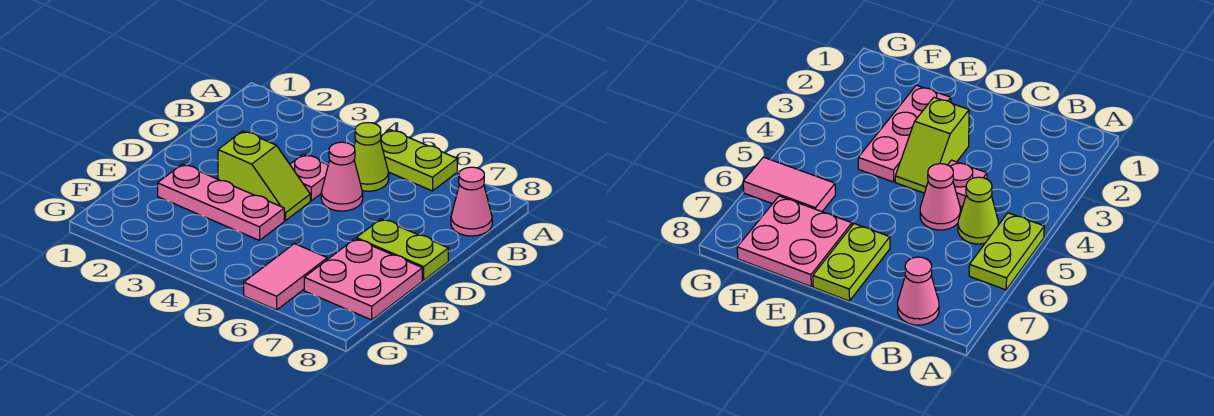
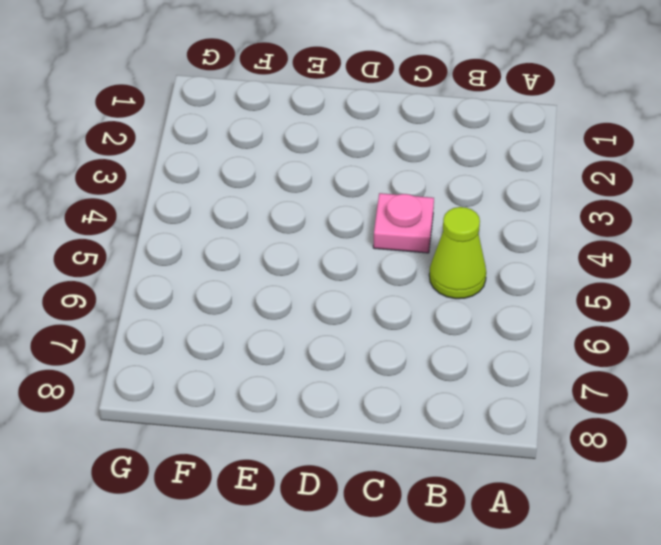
none -> lime plate A5:A6 level 1
none -> pink cone B8 level 1

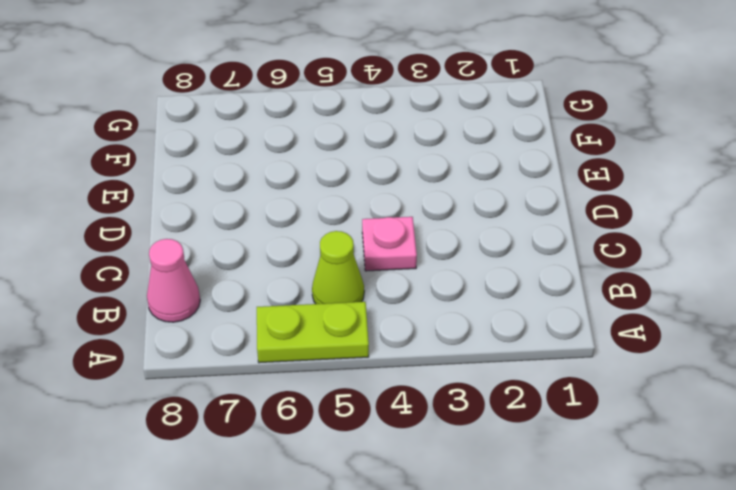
none -> pink cone C5 level 1
none -> lime slope D3:D4 level 1 top 3

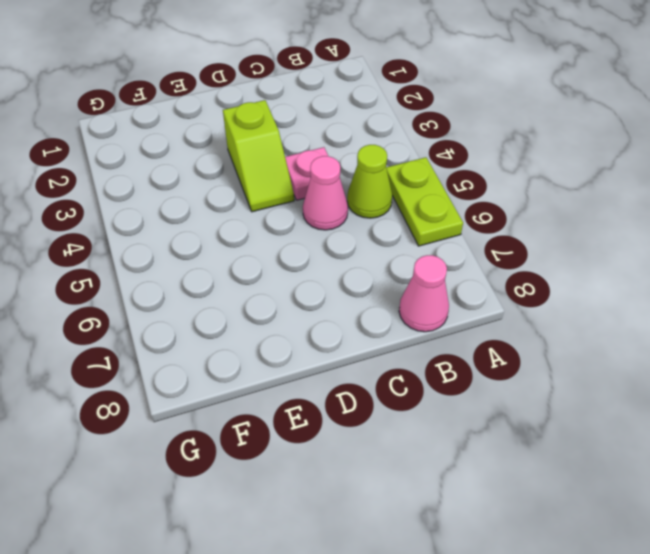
none -> lime plate D7:D8 level 1
none -> pink plate E2:E4 level 1

